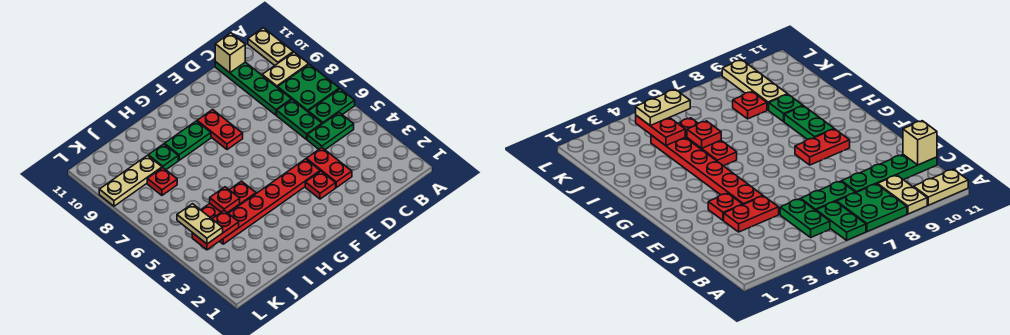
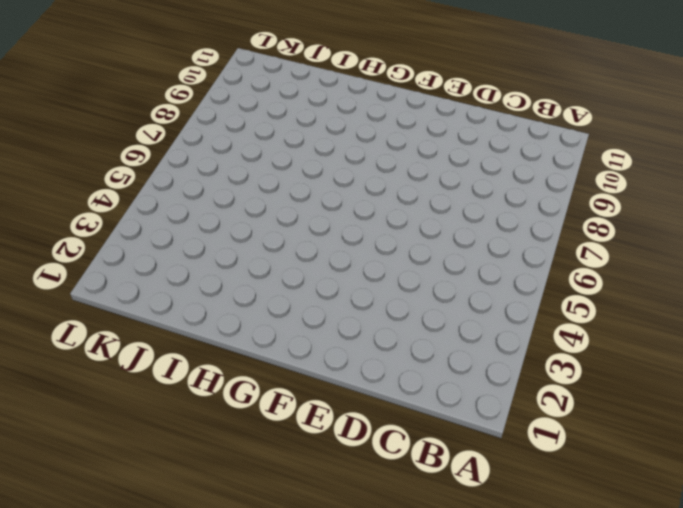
none -> green plate A6:B6 level 1
none -> green plate A7:B8 level 1
none -> tan plate A9:B9 level 1

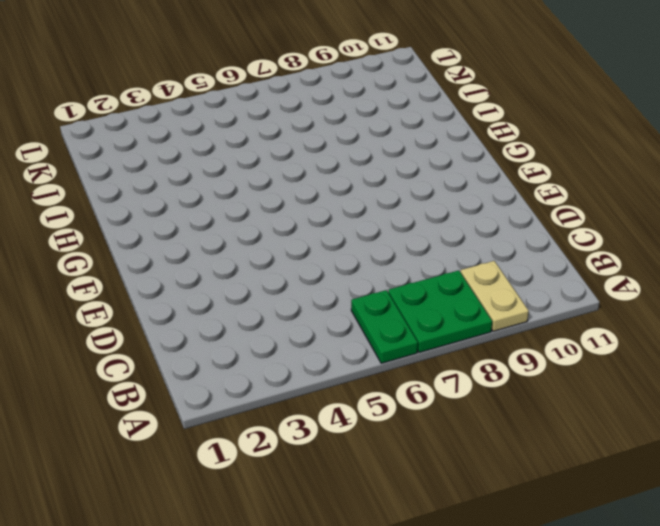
none -> tan plate A10:A11 level 1
none -> green plate B5:C5 level 1
none -> green plate C6:C7 level 1

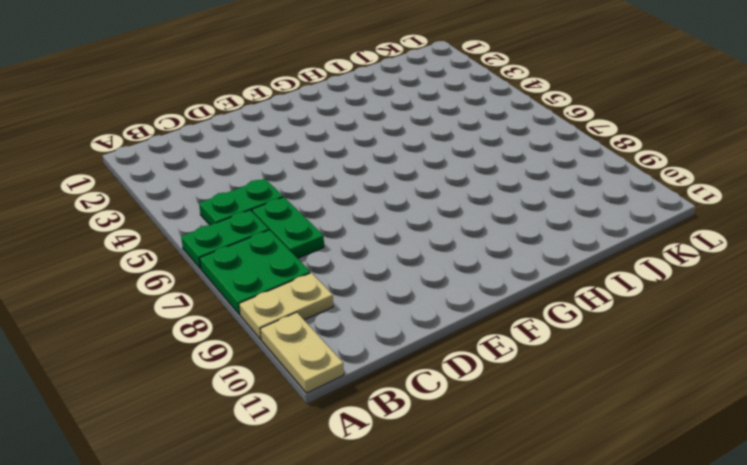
none -> green plate C8:C11 level 1
none -> red plate D3:D4 level 1
none -> red plate E3 level 1

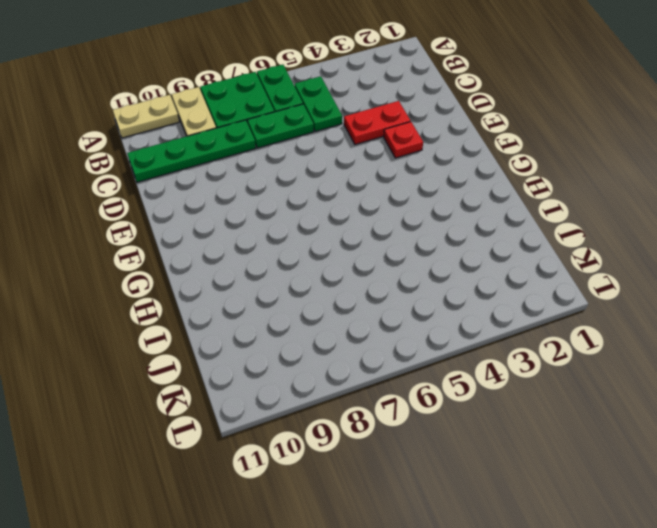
none -> red plate E4:J4 level 1
none -> red plate F8:F9 level 1
none -> green plate G9:H9 level 1

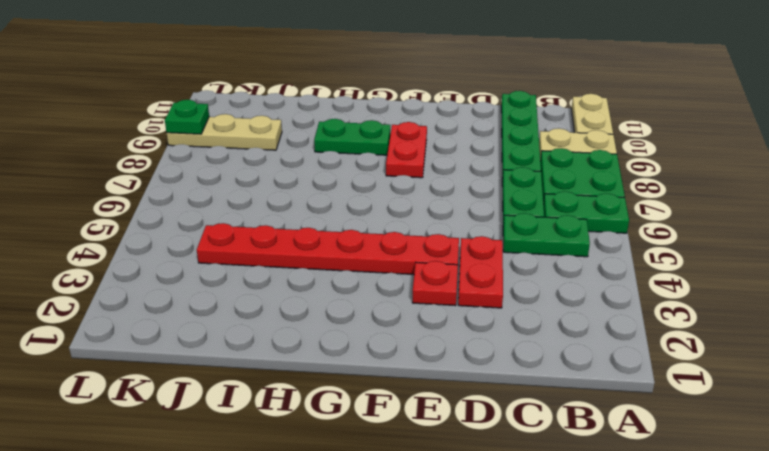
green plate L9 level 2 -> green plate I9 level 1
none -> red plate H5:J5 level 1
none -> red plate J8 level 1
none -> tan brick C11 level 2

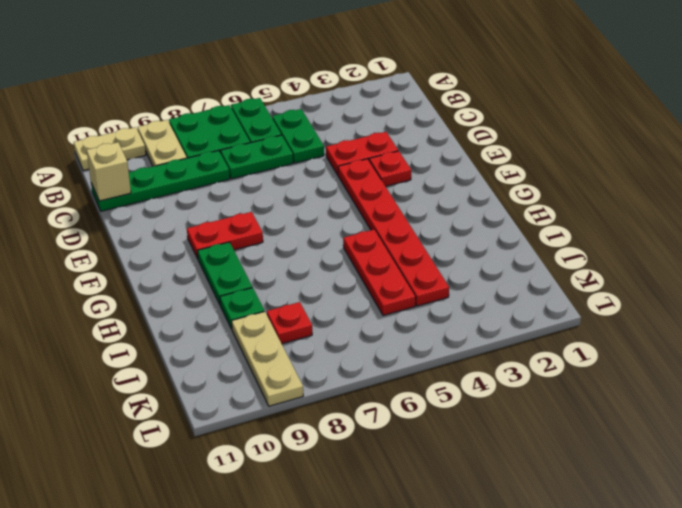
none -> red plate I5 level 2
none -> red plate J4:K4 level 2
none -> tan plate K4:K5 level 3

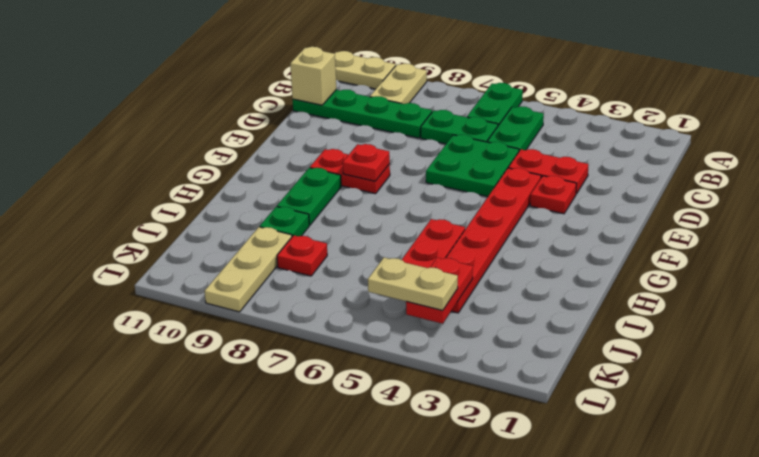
green plate D5:E6 level 1 -> green plate A7:B8 level 1
red plate F8 level 2 -> red plate I5 level 2

